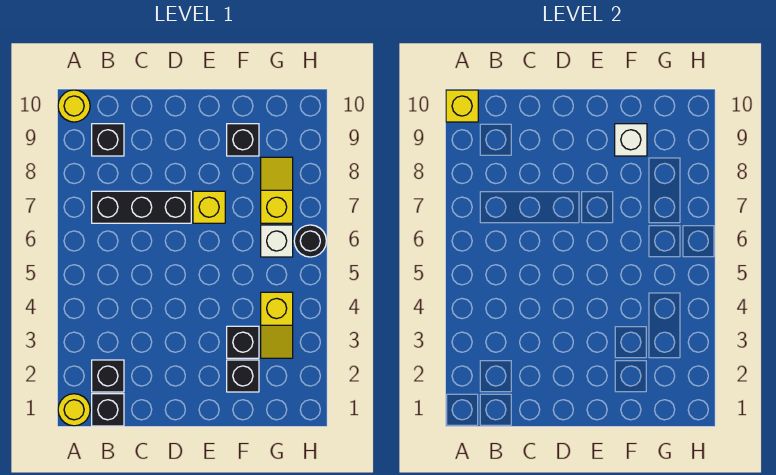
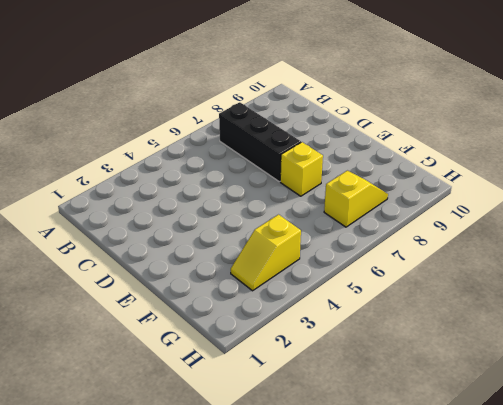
none -> yellow round brick A1 level 1
none -> yellow round brick A10 level 1
none -> black brick B1 level 1

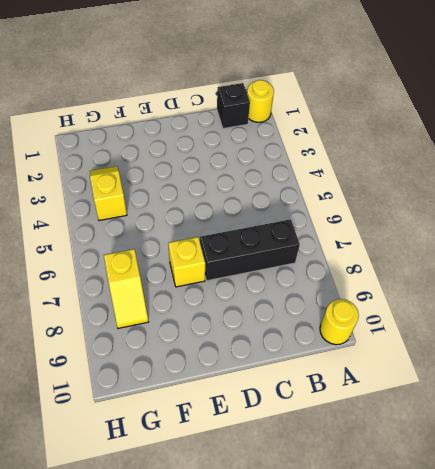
none -> black brick B2 level 1
none -> black brick B9 level 1
none -> black brick F2 level 1

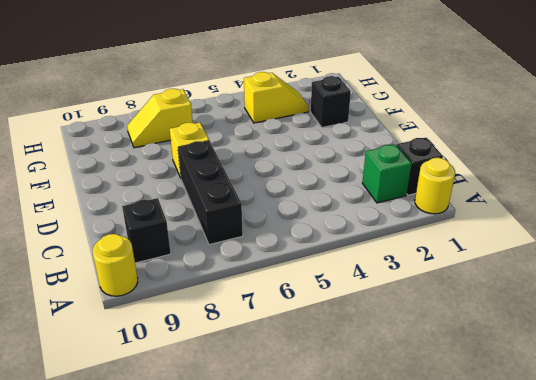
green brick B2 level 1 -> black brick B2 level 1
none -> black brick F3 level 1
none -> black brick F9 level 1
none -> white brick G6 level 1

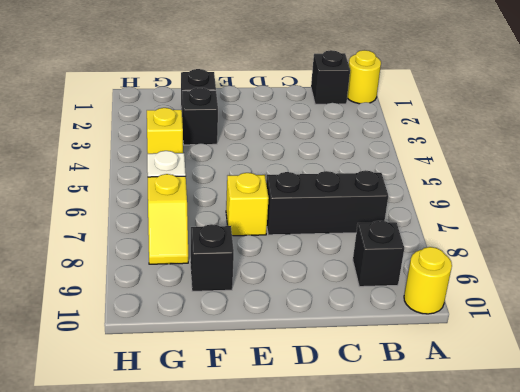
none -> black brick B2 level 1
none -> black round brick H6 level 1
none -> yellow brick A10 level 2

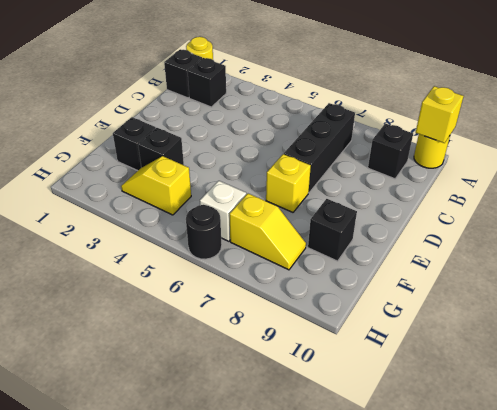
none -> white brick F9 level 2

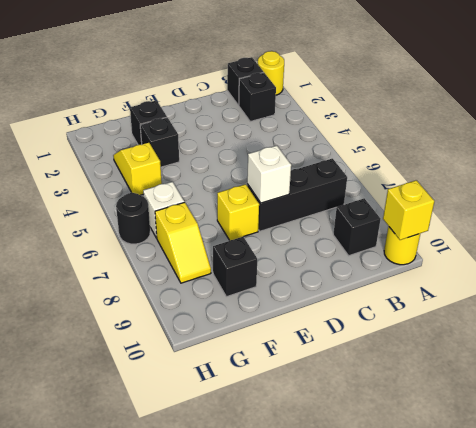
white brick D7 level 2 -> white brick F9 level 2

